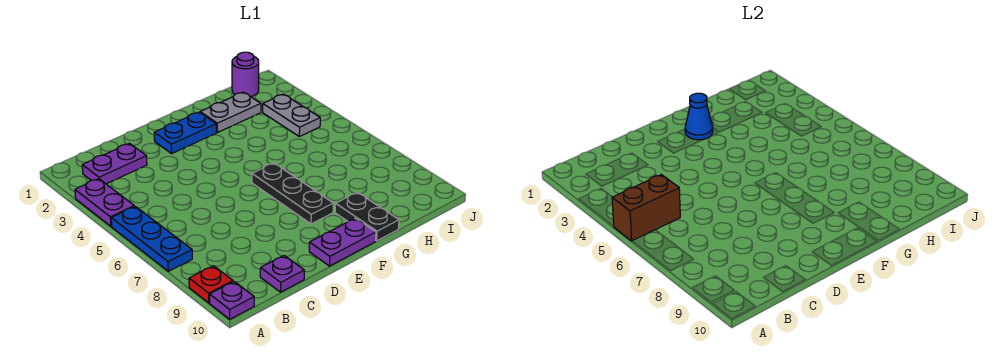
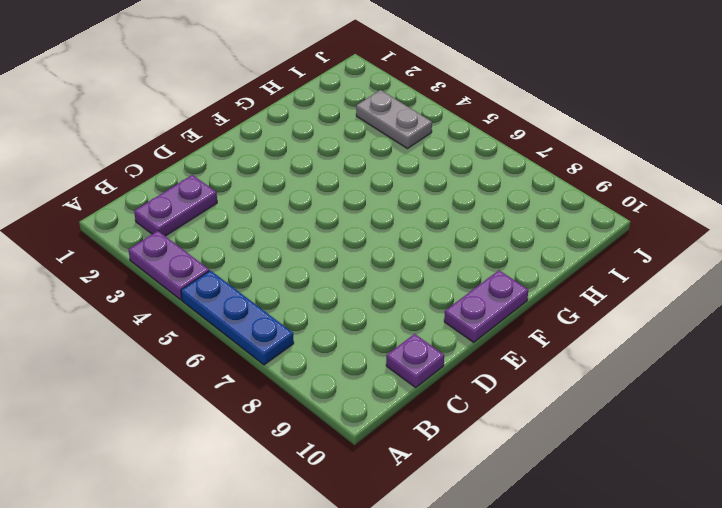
none -> red plate A9 level 1
none -> purple plate A10 level 1
none -> blue plate E2:F2 level 1

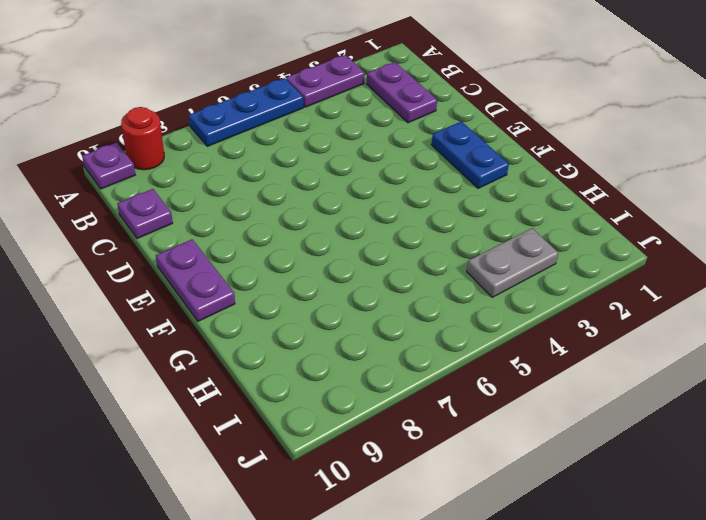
red round brick A9 level 1 -> red plate A9 level 1
none -> black plate F6:F8 level 1
none -> grey plate G2:H2 level 1
none -> black plate G9:G10 level 1

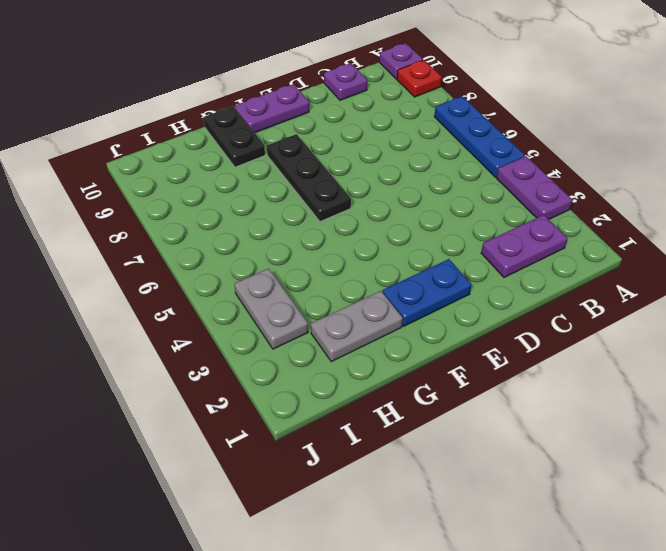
none -> purple round brick I1 level 1
none -> brown brick A5:B5 level 2
none -> blue cone F2 level 2

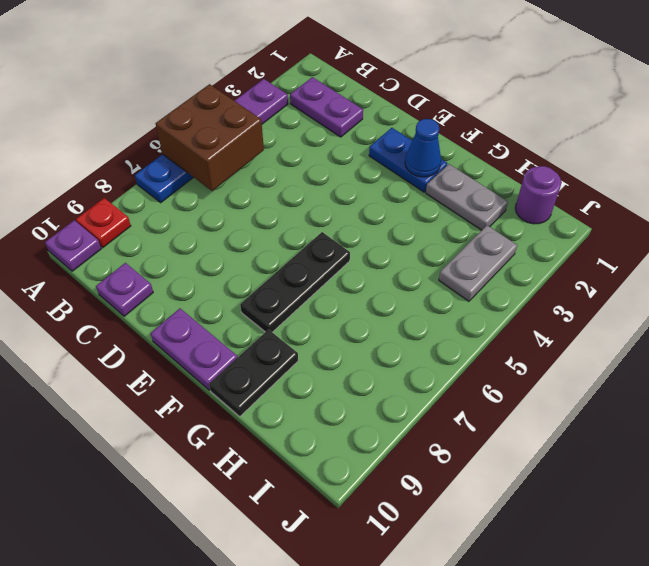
brown brick A5:B6 level 2 -> brown brick A5:B5 level 2

